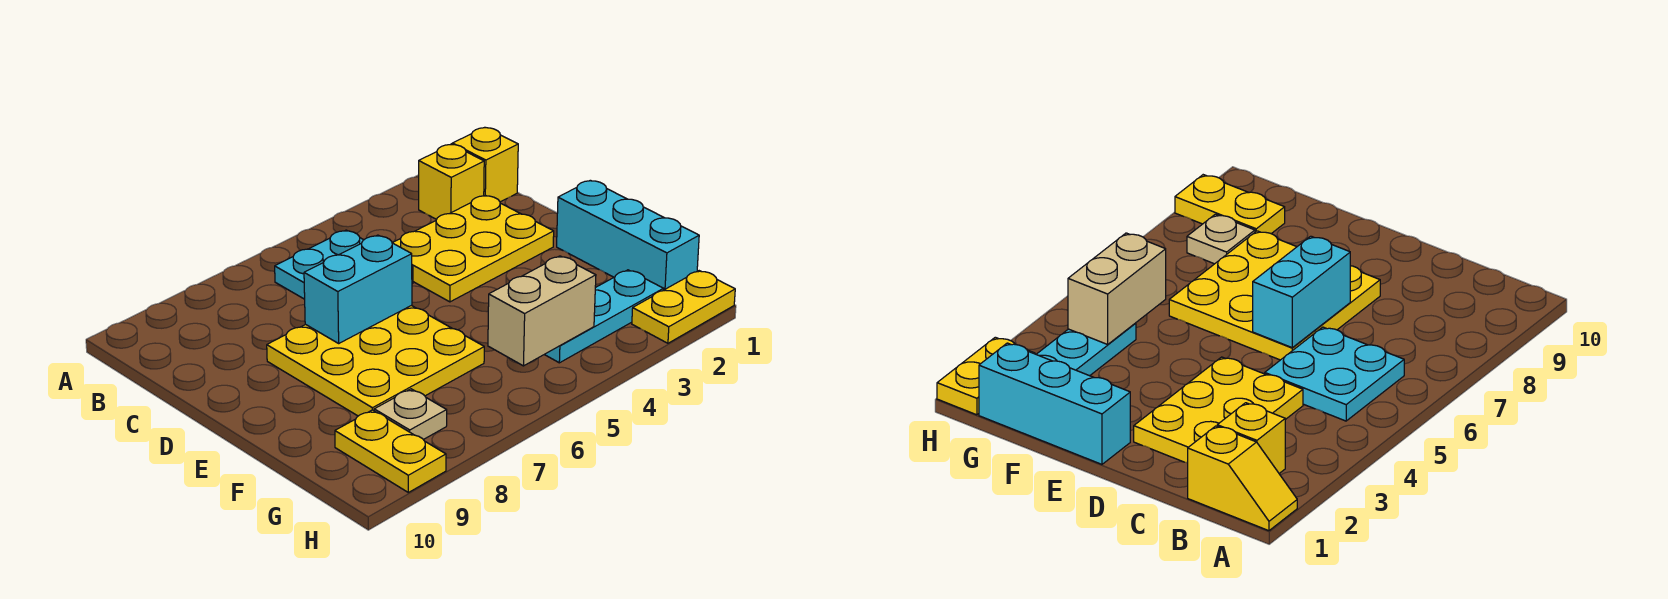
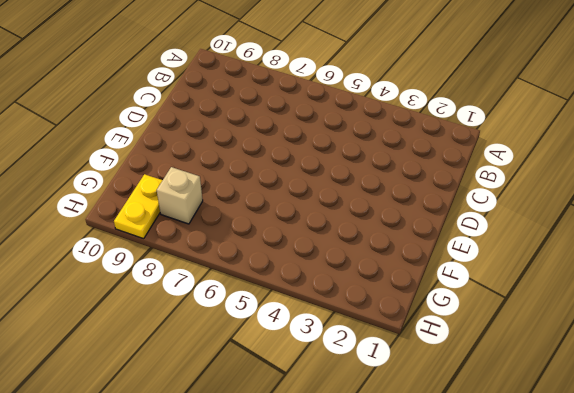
tan brick G8 level 1 -> tan plate G8 level 1
none -> yellow slope A1:B1 level 1 top B
none -> yellow brick B2 level 1
none -> cyan plate B5:C6 level 1

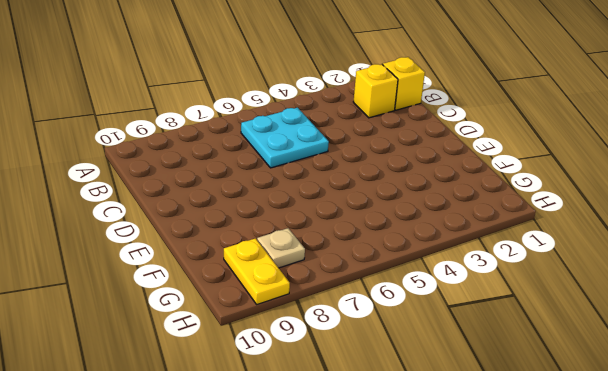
none -> yellow plate C2:D4 level 1
none -> yellow plate D6:F8 level 1
none -> cyan brick E1:G1 level 1

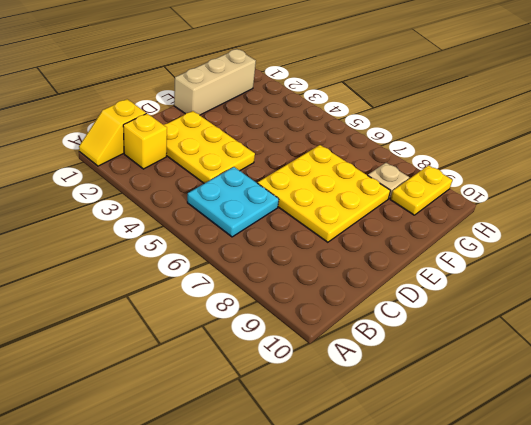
tan brick E1:G1 level 1 -> cyan brick E1:G1 level 1
none -> cyan plate G2:G4 level 1
none -> yellow plate H1:H2 level 1
none -> cyan brick D6:D7 level 2

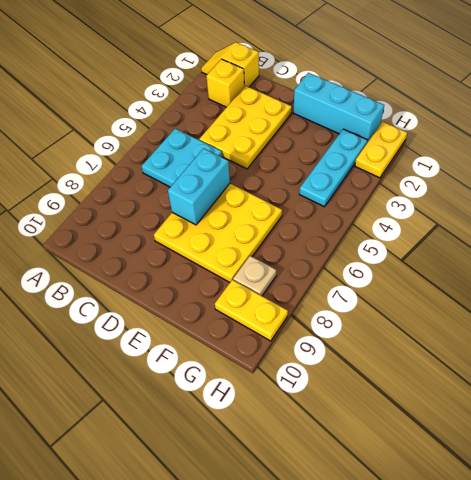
none -> tan brick G4:G5 level 2

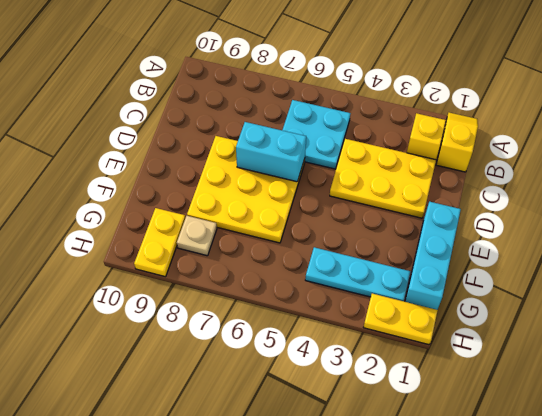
none -> tan brick G4:G5 level 2

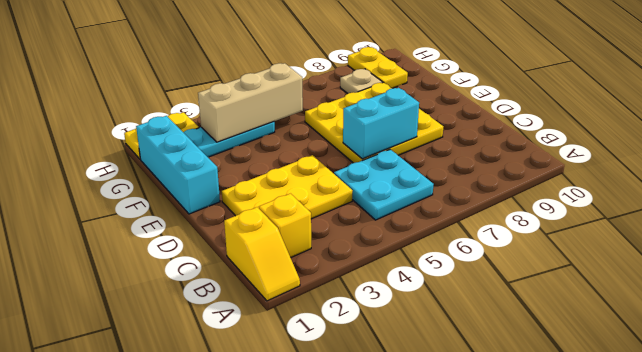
tan brick G3:G5 level 2 -> tan brick G4:G5 level 2

